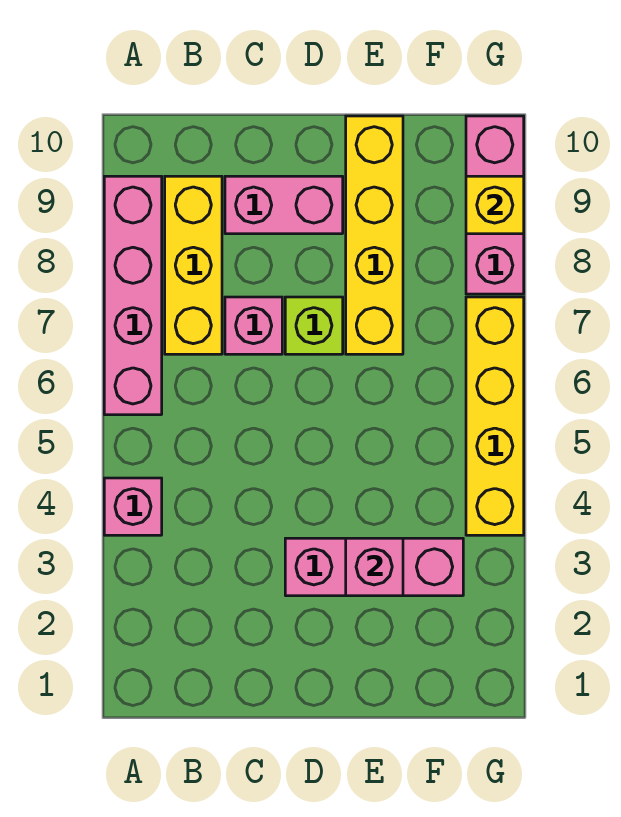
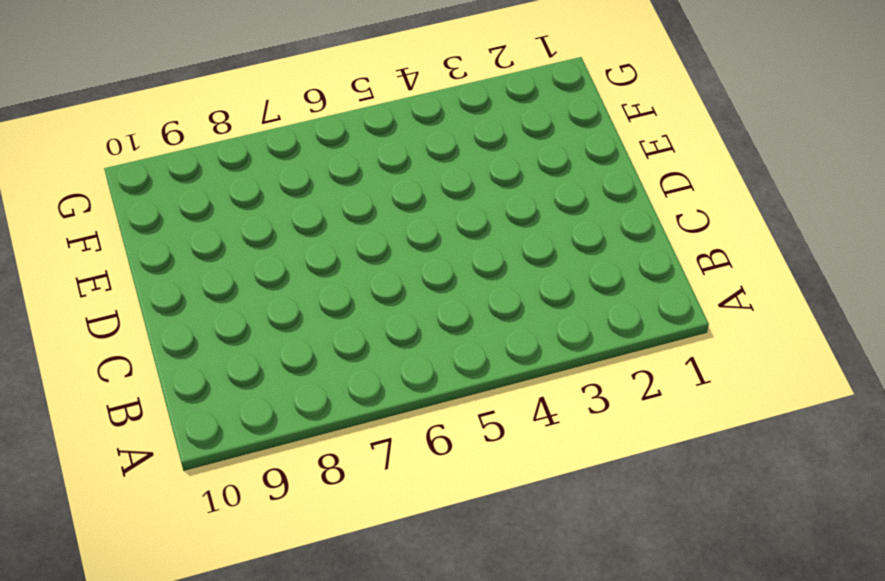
none -> pink brick A4 level 1
none -> pink brick A6:A9 level 1
none -> yellow brick B7:B9 level 1

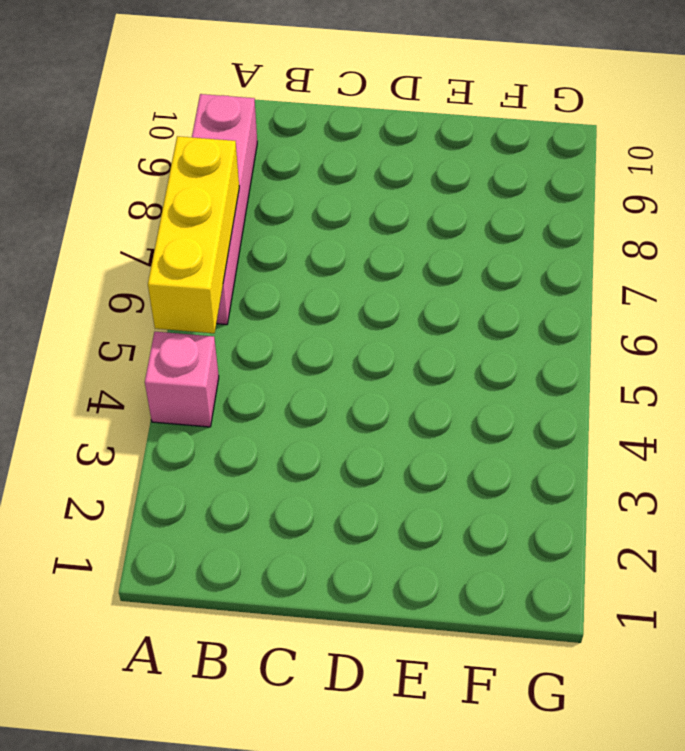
yellow brick A5:A7 level 2 -> yellow brick B7:B9 level 1
none -> pink brick C7 level 1
none -> pink brick C9:D9 level 1
none -> pink brick D3:F3 level 1

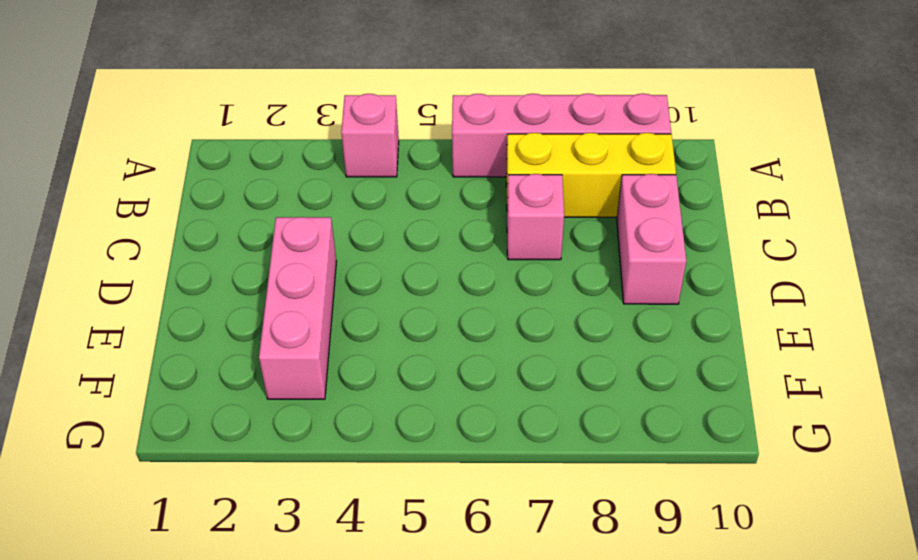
none -> lime brick D7 level 1
none -> yellow brick E7:E10 level 1
none -> yellow brick G4:G7 level 1

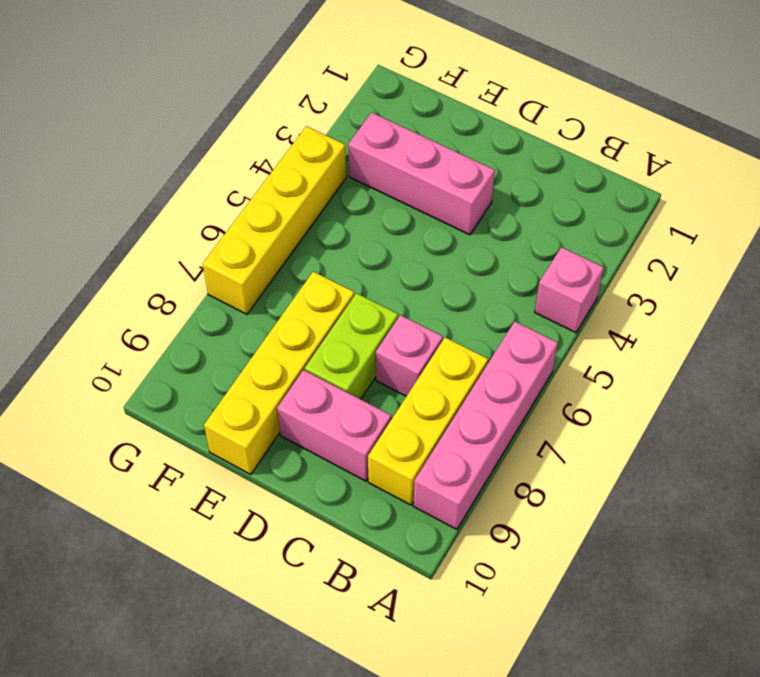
lime brick D7:D8 level 1 -> lime brick D7 level 1
none -> pink brick G8:G10 level 1
none -> pink brick E3 level 2
none -> yellow brick G9 level 2

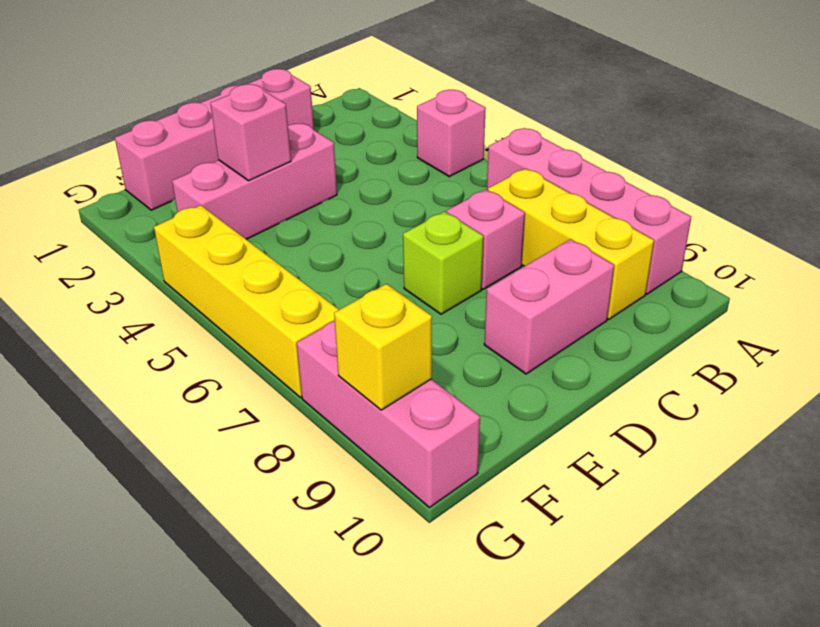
pink brick C1:F1 level 1 -> none
none -> yellow brick E7:E10 level 1

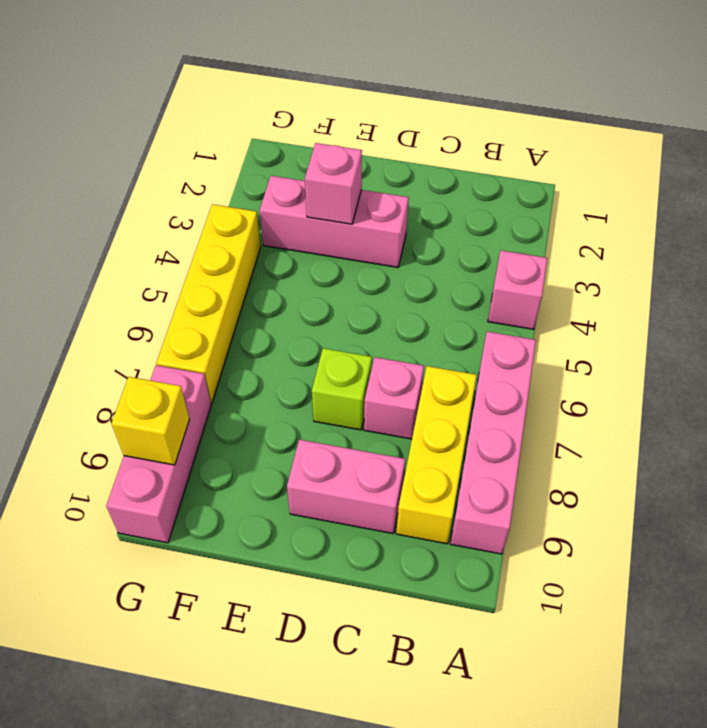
none -> yellow brick E7:E10 level 1

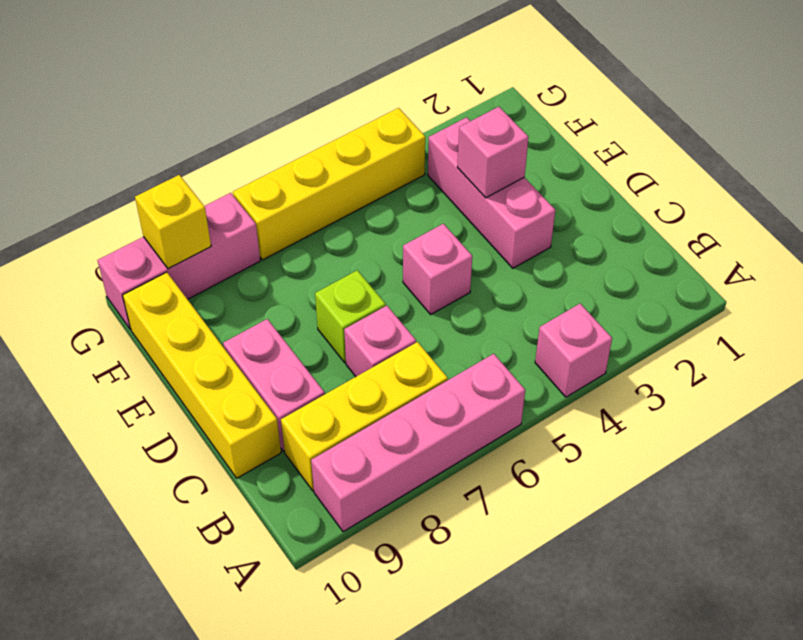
yellow brick C10:F10 level 1 -> yellow brick E7:E10 level 1
pink brick D5 level 1 -> none

